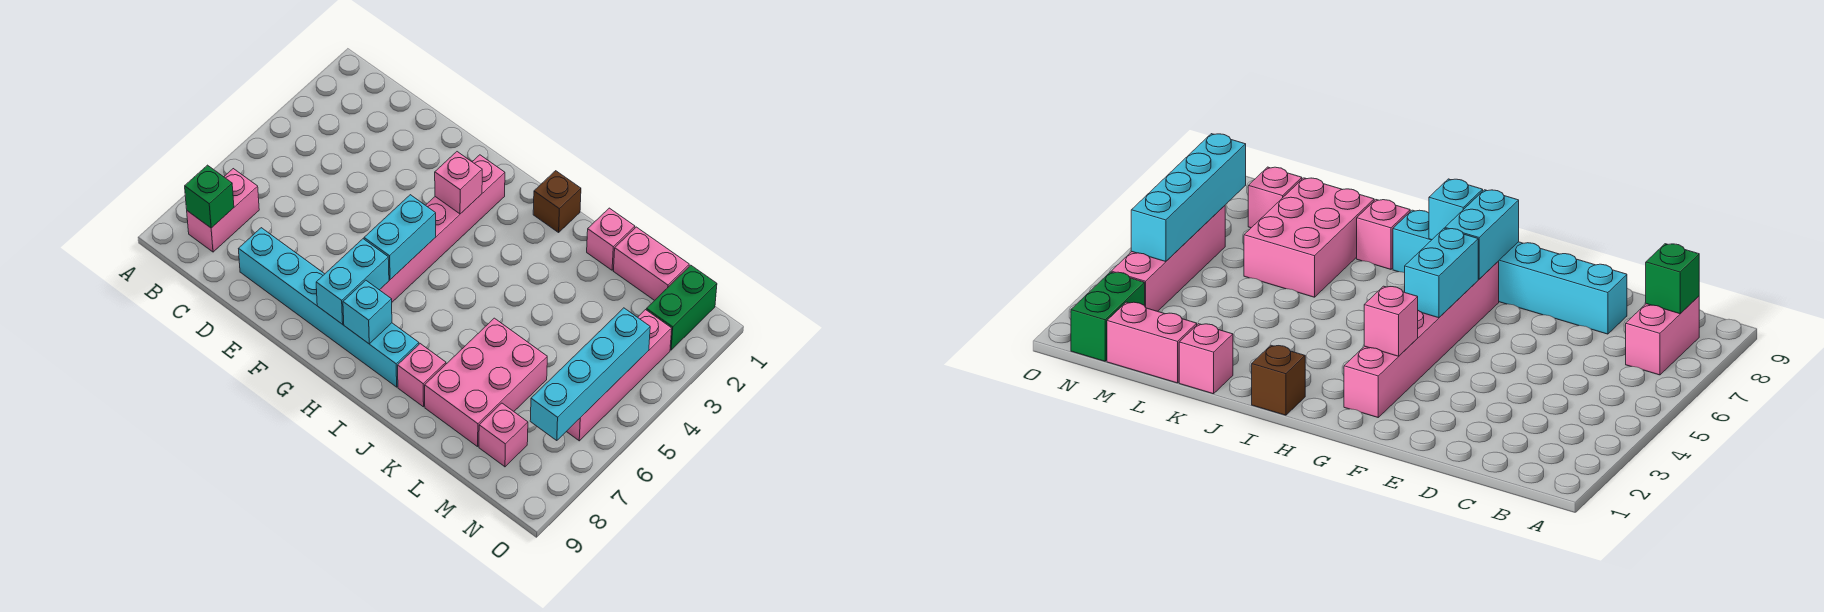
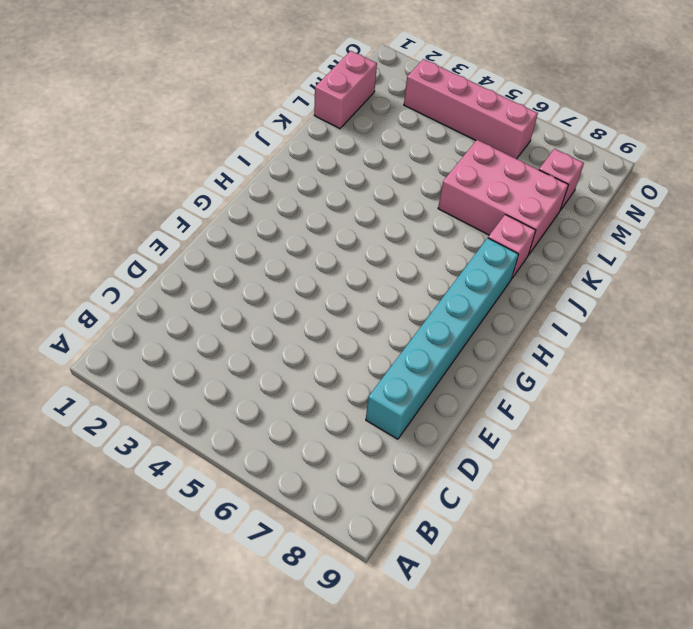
none -> pink brick B7:B8 level 1
none -> pink brick G2:G7 level 1
none -> brown brick I1 level 1

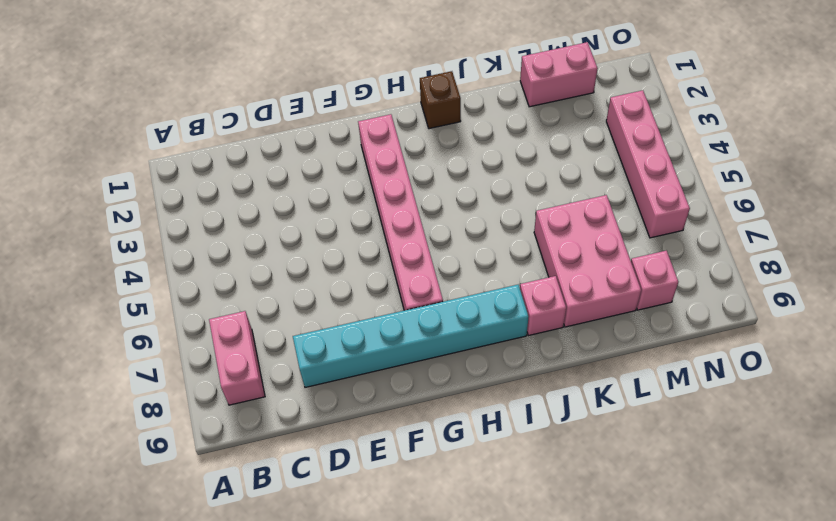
none -> pink brick K1 level 1
none -> green brick N1:N2 level 1
none -> green brick B8 level 2

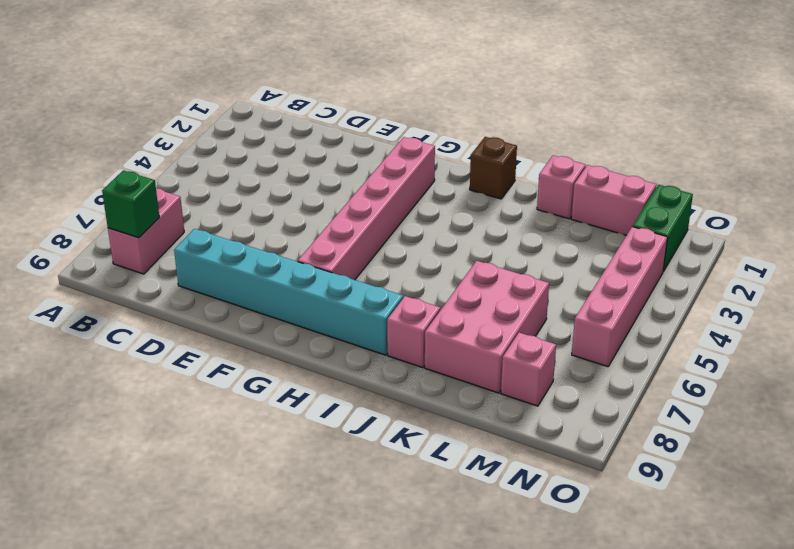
none -> pink brick G3 level 2
none -> cyan brick G5:G6 level 2
none -> cyan brick G7:G8 level 2

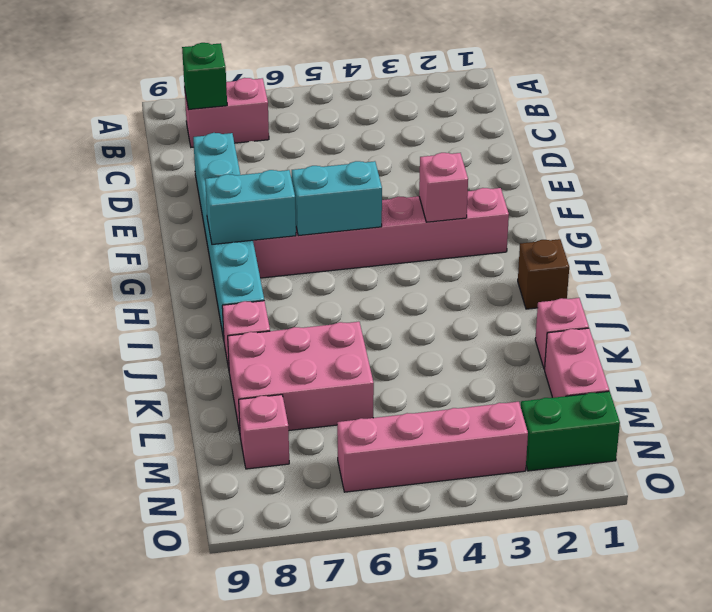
none -> cyan brick H8 level 2
none -> cyan brick N4:N7 level 2

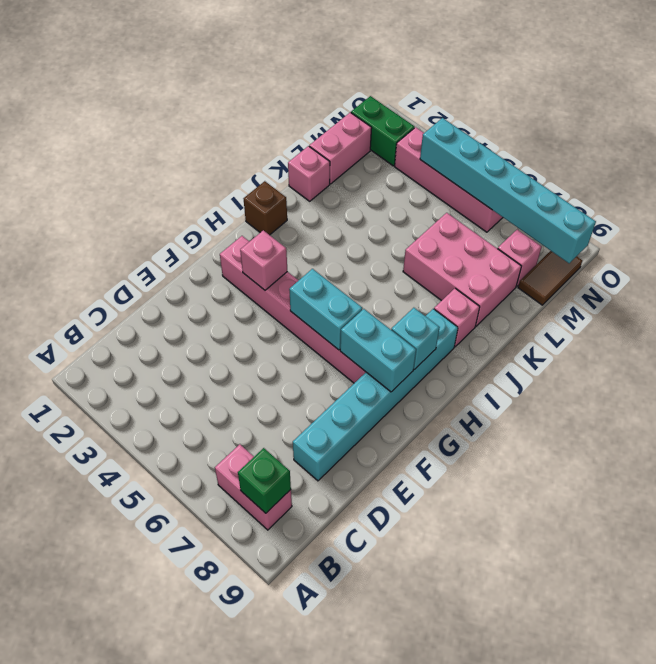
brown tile M9:N9 level 1 -> none
cyan brick N4:N9 level 2 -> cyan brick N4:N7 level 2

